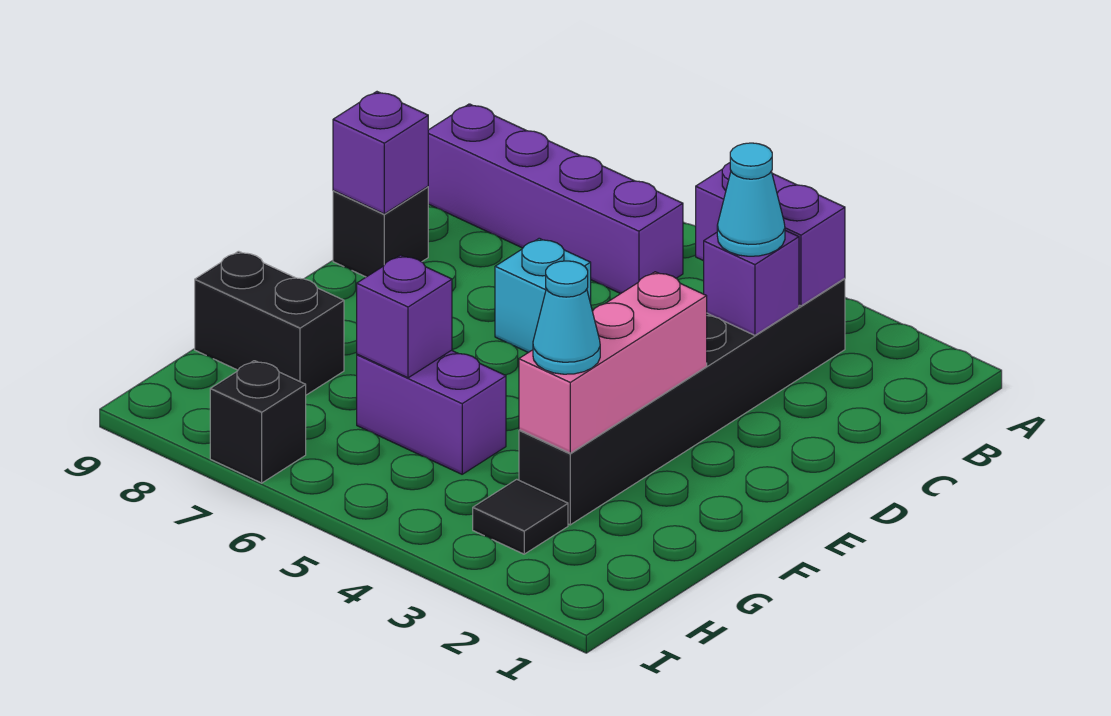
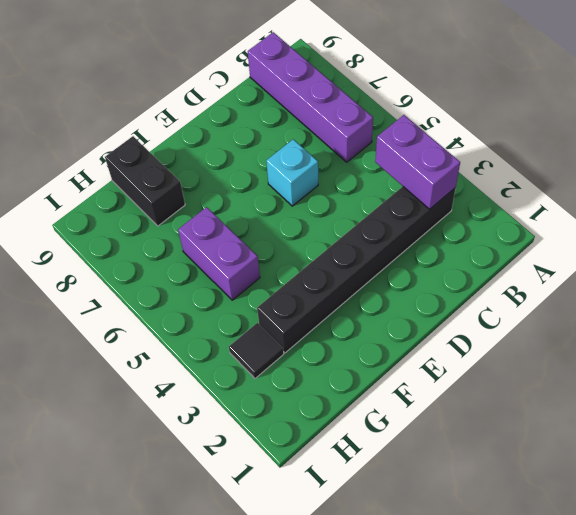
none -> black brick D9 level 1
none -> black brick I7 level 1
none -> purple brick C3 level 2

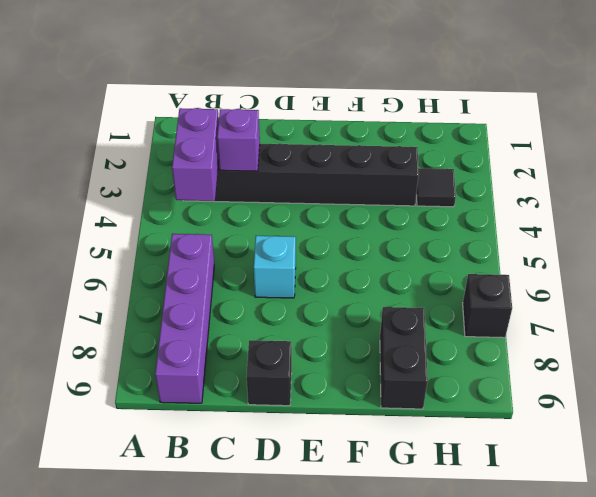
none -> purple brick G5:G6 level 1
none -> purple brick D9 level 2
none -> pink brick E3:G3 level 2

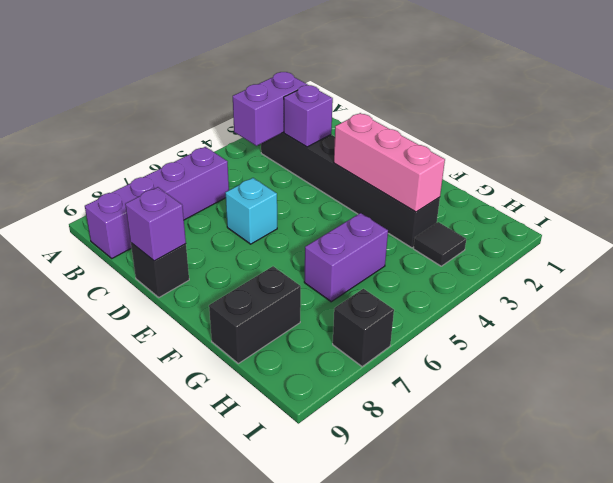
none -> purple brick G6 level 2
none -> cyan cone C3 level 3
none -> cyan cone G3 level 3

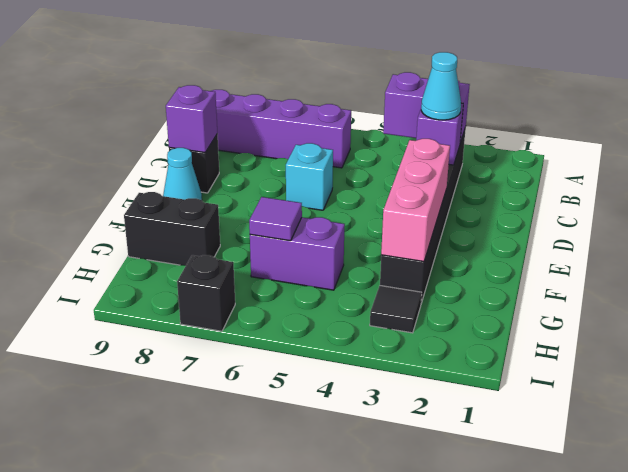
cyan cone E9 level 1 -> cyan cone G3 level 3
purple tile G6 level 2 -> purple brick G6 level 2

